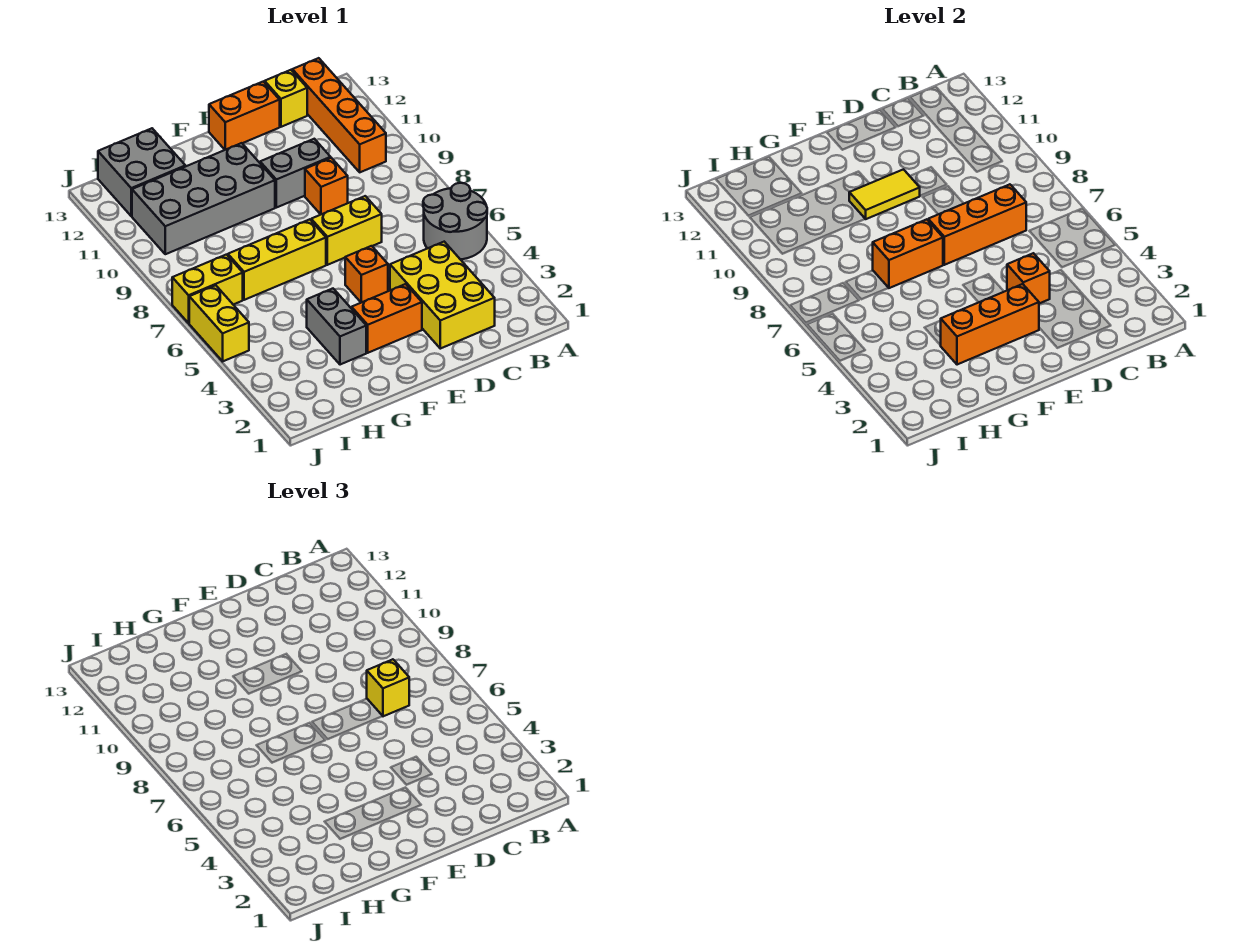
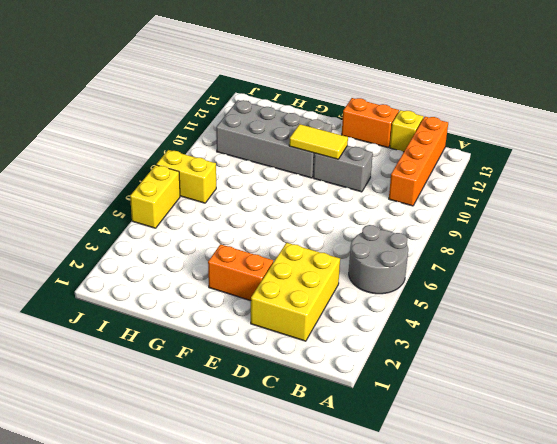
none -> yellow brick D7:E7 level 1
none -> orange brick D9 level 1
none -> orange brick E5 level 1

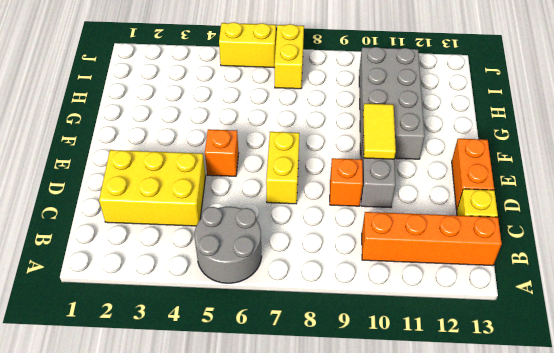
none -> orange brick E3:F3 level 1
none -> yellow brick F7:H7 level 1
none -> grey brick G3:G4 level 1

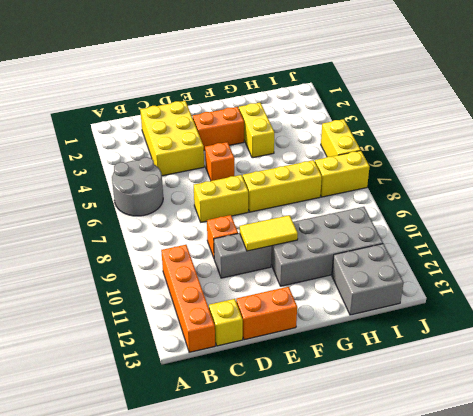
yellow brick G3:G4 level 1 -> grey brick G3:G4 level 1
none -> orange brick C7:E7 level 2
none -> orange brick D4 level 2
none -> orange brick E3:G3 level 2

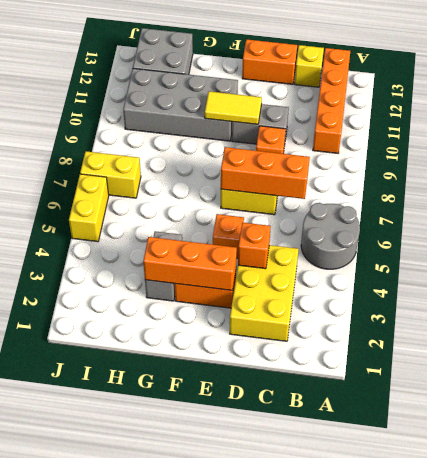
none -> yellow brick F7:H7 level 1
none -> orange brick F7:G7 level 2
none -> yellow brick C7 level 3

